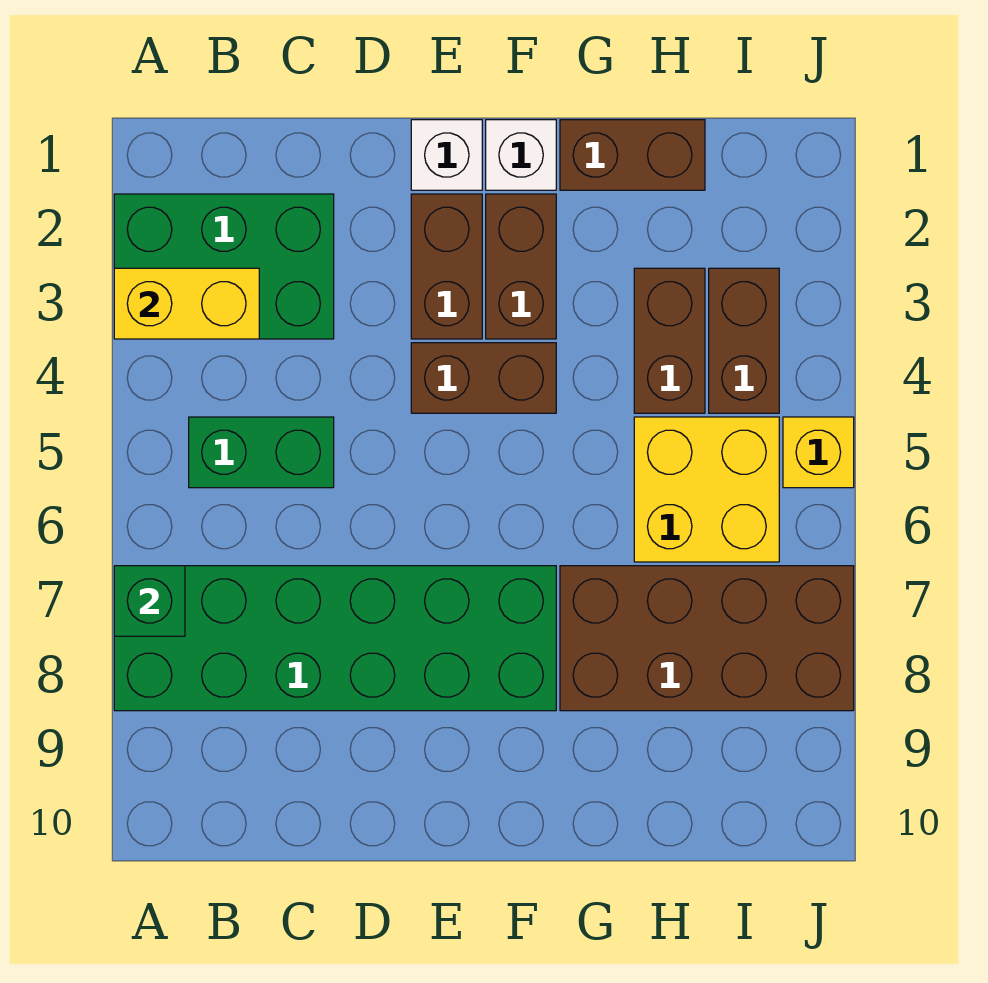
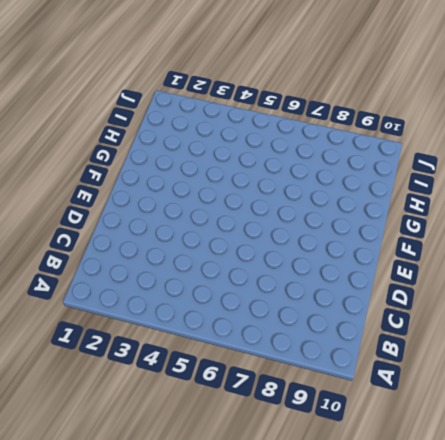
none -> green brick A2:C3 level 1
none -> green brick A7:F8 level 1
none -> green brick B5:C5 level 1

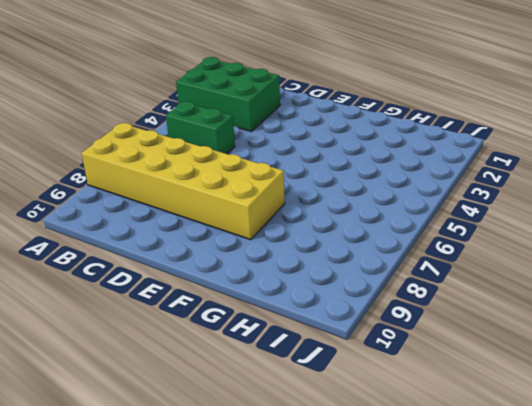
yellow brick A7:F8 level 1 -> green brick A7:F8 level 1
none -> white brick E1 level 1
none -> brown brick E2:E3 level 1
none -> brown brick E4:F4 level 1

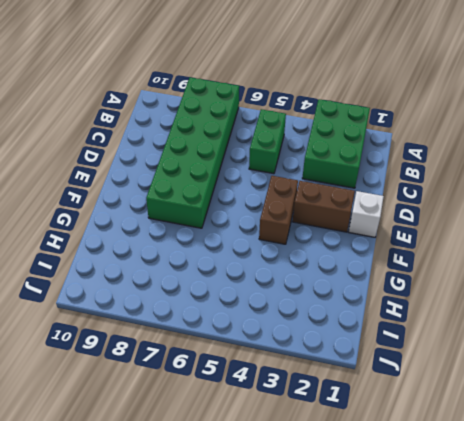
none -> white brick F1 level 1
none -> brown brick F2:F3 level 1
none -> brown brick G1:H1 level 1

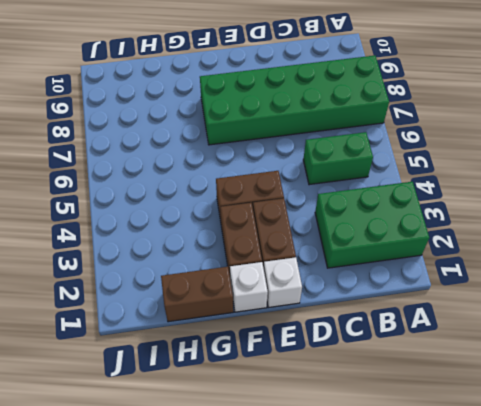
none -> brown brick G7:J8 level 1
none -> brown brick H3:H4 level 1
none -> yellow brick H5:I6 level 1

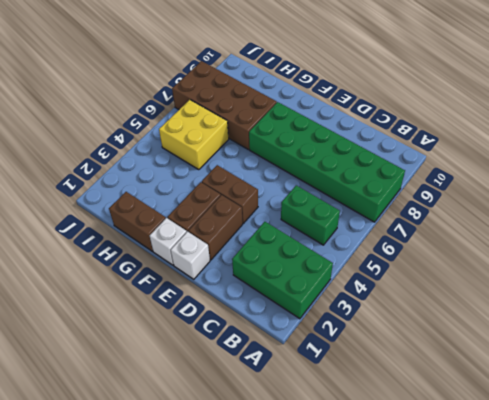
none -> brown brick H3:H4 level 1
none -> brown brick I3:I4 level 1
none -> yellow brick J5 level 1

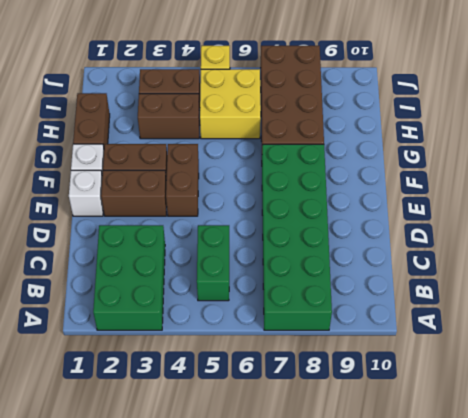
none -> yellow brick A3:B3 level 2
none -> green brick A7 level 2

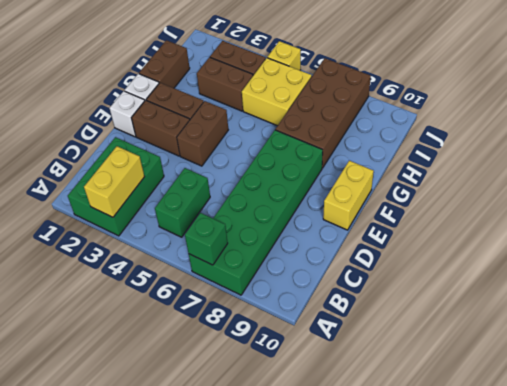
yellow brick E10:F10 level 1 -> none

